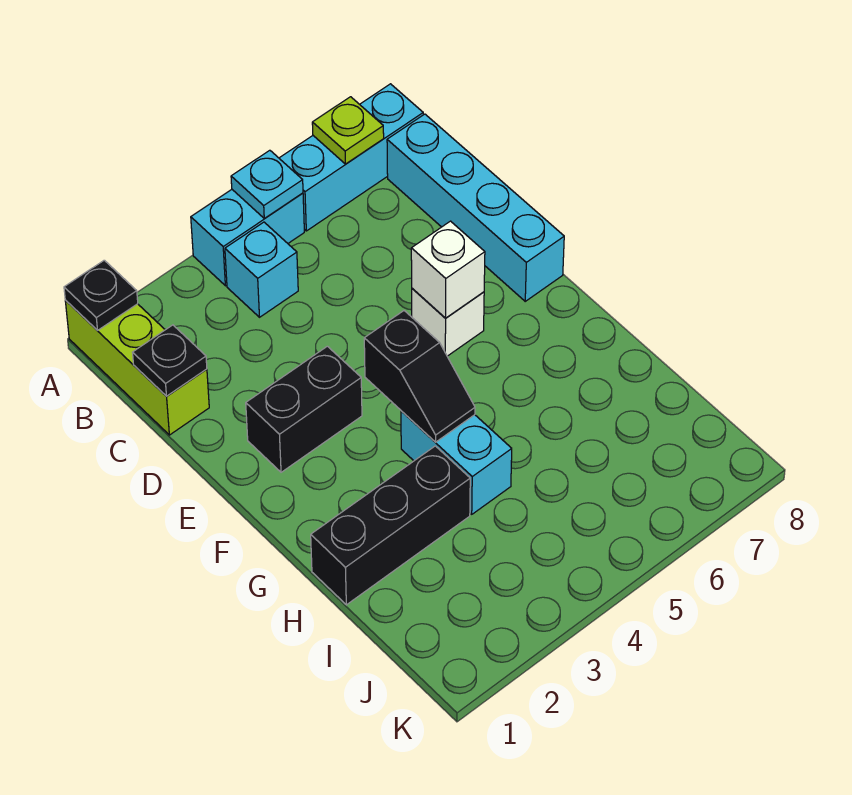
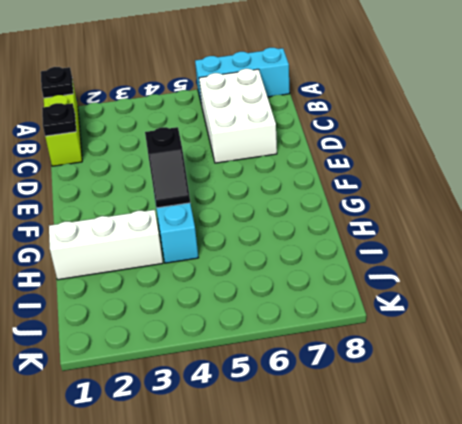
white brick B6:D7 level 1 -> none
white brick H1:H3 level 1 -> black brick H1:H3 level 1
none -> cyan brick A4:A5 level 1
none -> cyan brick B4 level 1
none -> cyan brick B8:E8 level 1

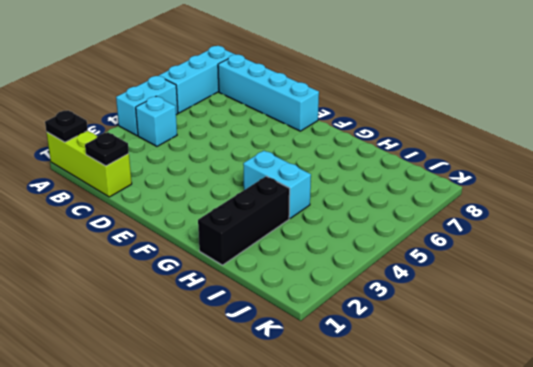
none -> black brick E2:E3 level 1
none -> white brick E6 level 1
none -> cyan plate A5 level 2

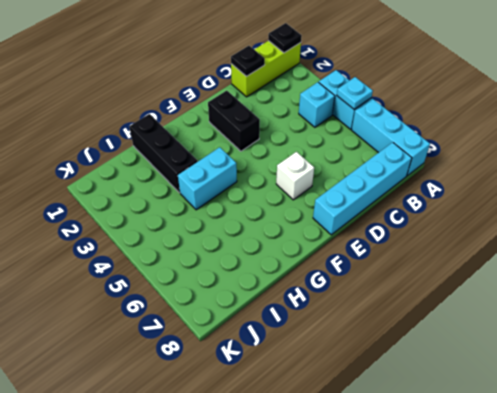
none -> lime plate A7 level 2
none -> white brick E6 level 2
none -> black slope F4:G4 level 2 top F

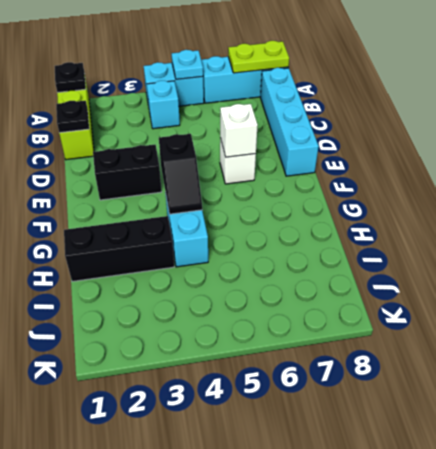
lime plate A7:A8 level 2 -> lime plate A7 level 2

